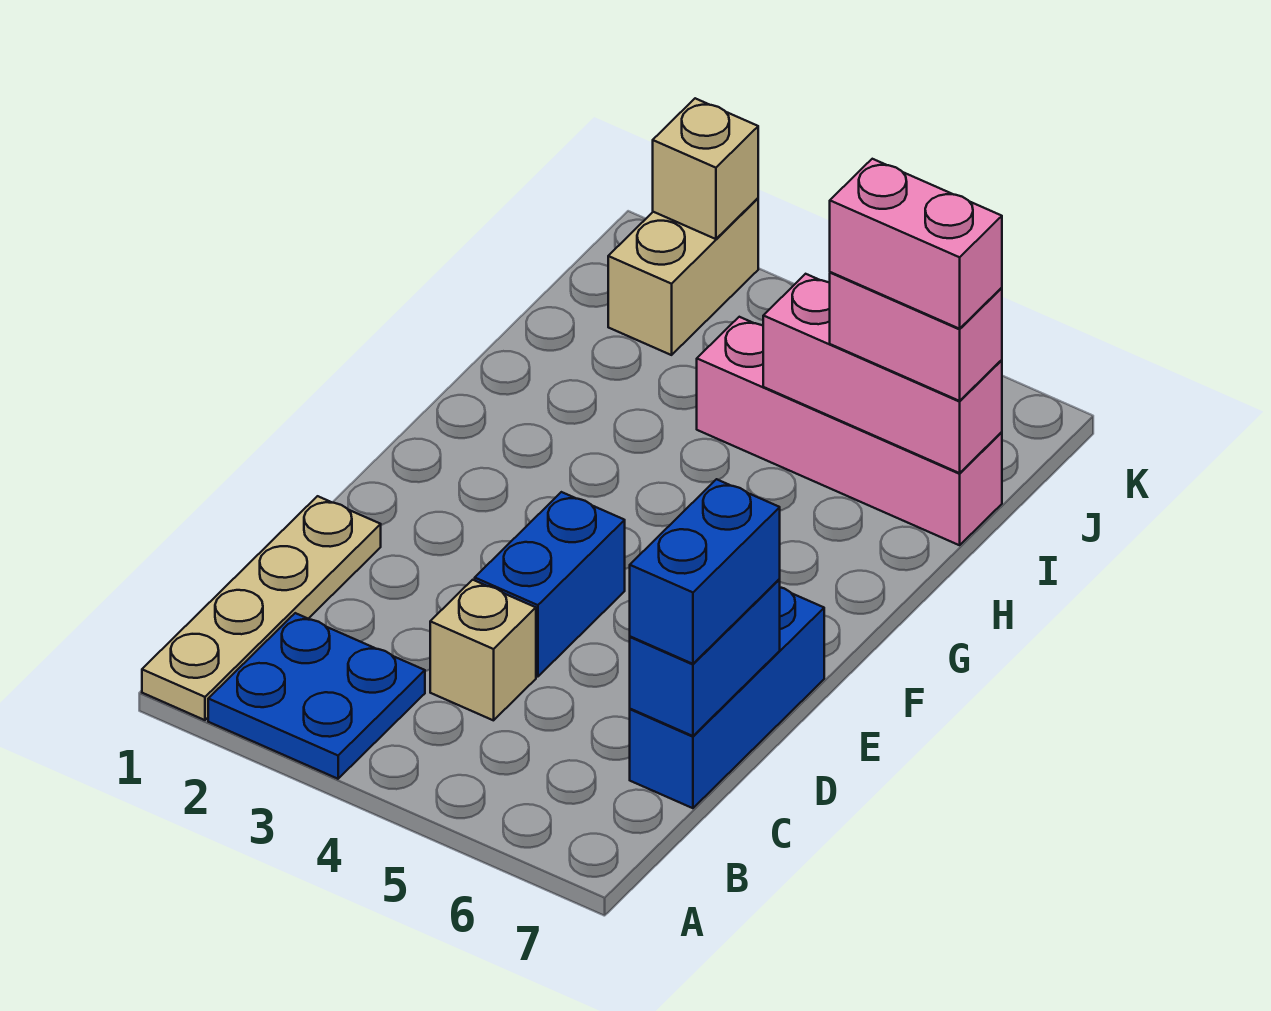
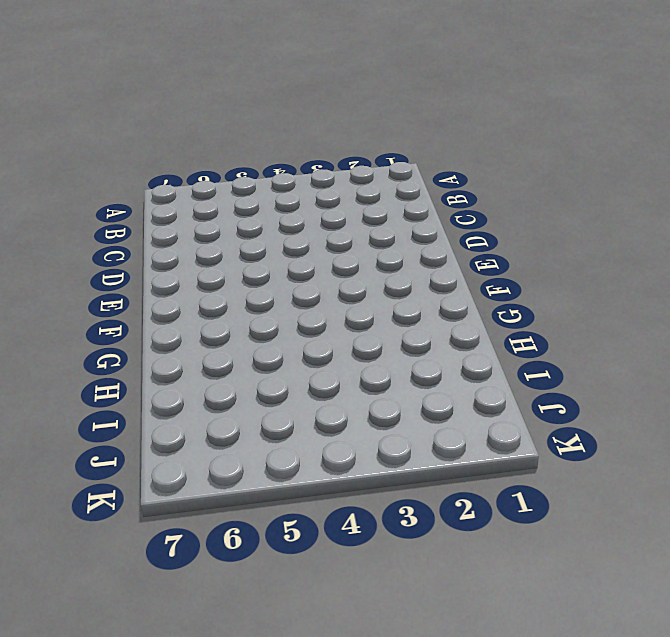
none -> tan plate A1:D1 level 1
none -> blue plate A2:B3 level 1
none -> tan brick C4 level 1

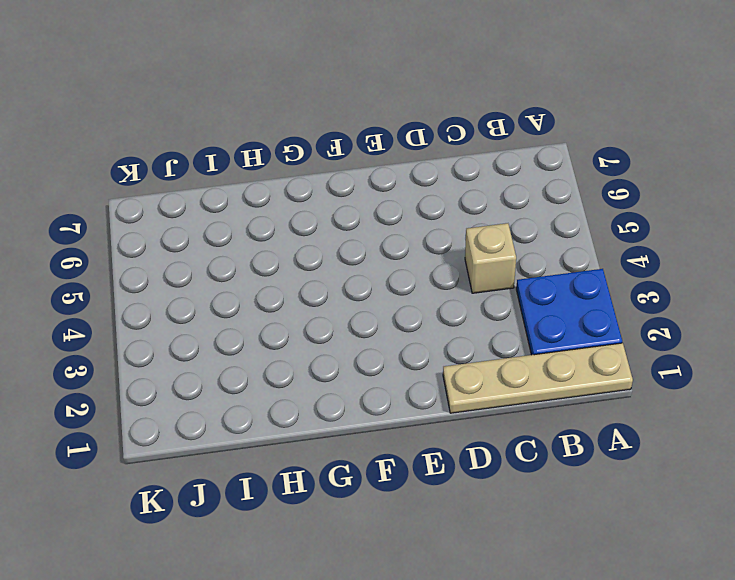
none -> blue brick C7:E7 level 1
none -> blue brick D4:E4 level 1
none -> pink brick I4:I7 level 1

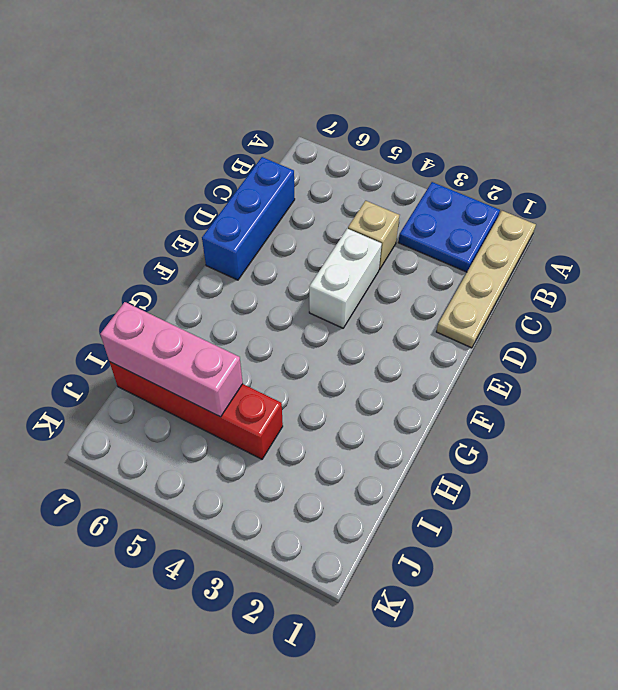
white brick D4:E4 level 1 -> blue brick D4:E4 level 1
red brick I4:I7 level 1 -> pink brick I4:I7 level 1
none -> tan brick J2:K2 level 1
none -> blue brick C7:D7 level 2
none -> tan brick K2 level 2

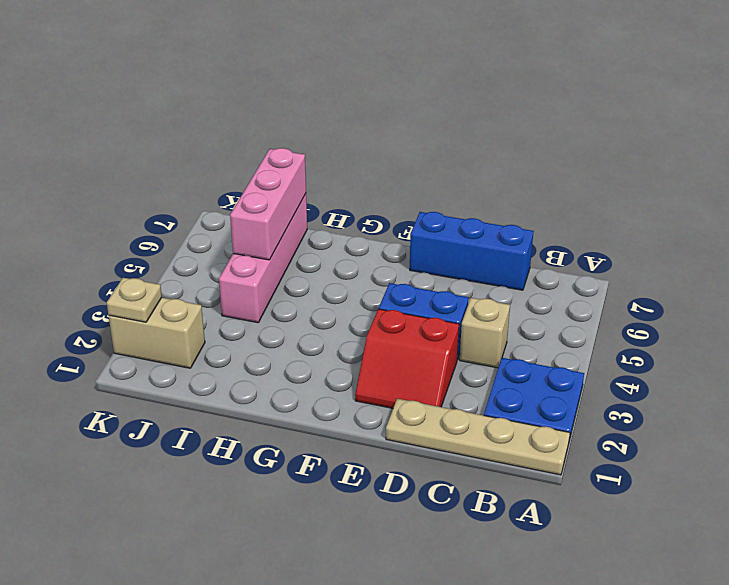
red slope D2:E3 level 1 top 3 -> none
tan plate K2 level 2 -> tan brick K2 level 2
none -> blue brick C7:D7 level 2
none -> blue brick C7:D7 level 3
none -> pink brick I6:I7 level 3

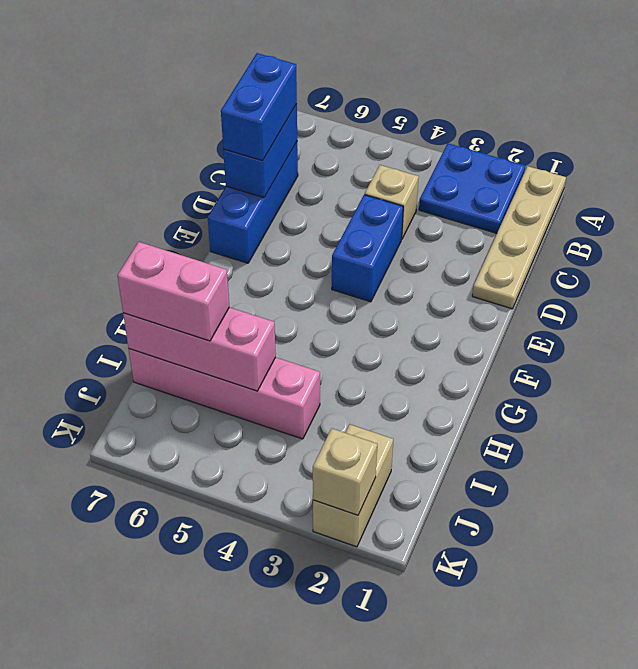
none -> pink brick I6:I7 level 4

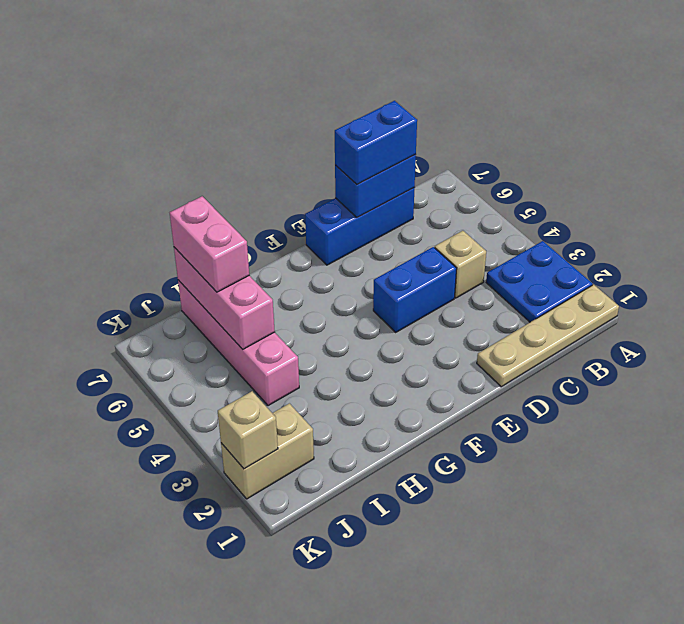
none -> pink brick I6:I7 level 4

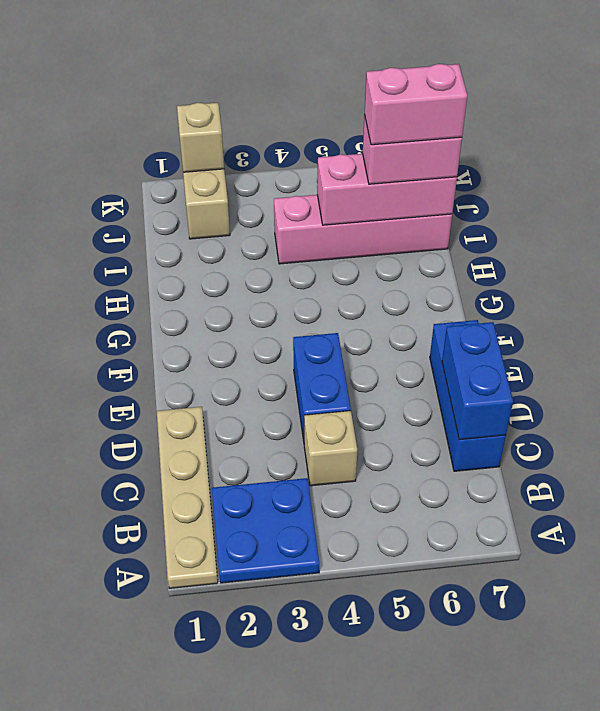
none -> blue brick C7:D7 level 3

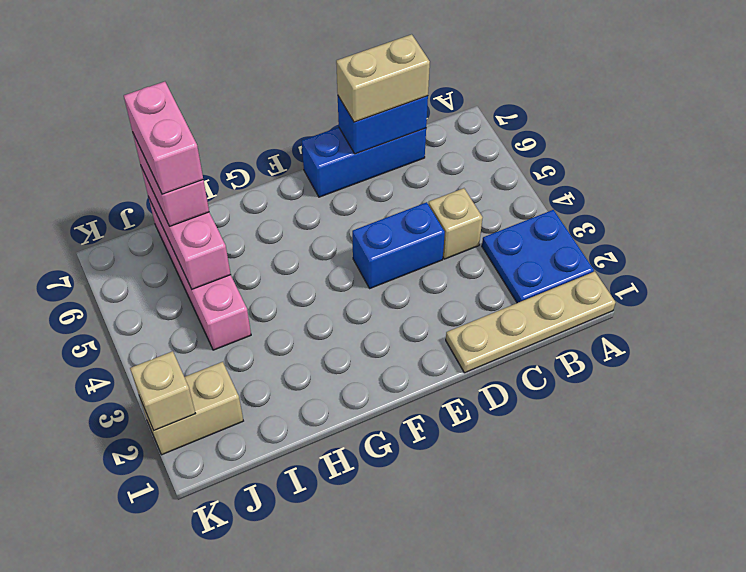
tan brick C7:D7 level 3 -> blue brick C7:D7 level 3

